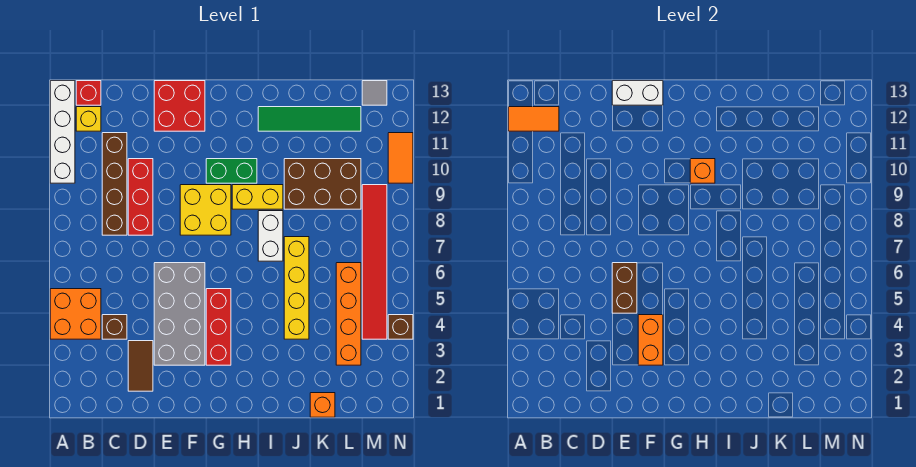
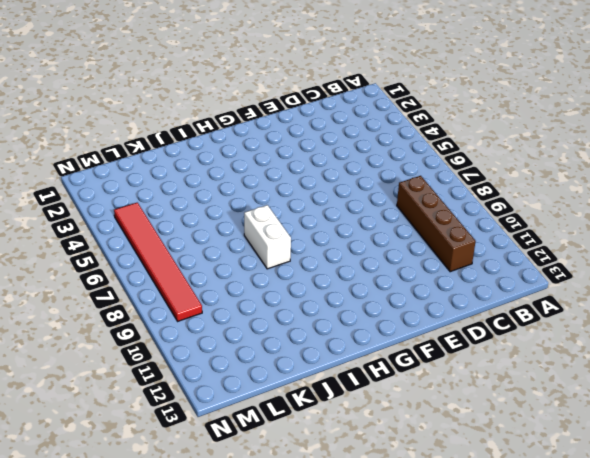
none -> orange brick A4:B5 level 1
none -> white brick A10:A13 level 1
none -> yellow brick B12 level 1

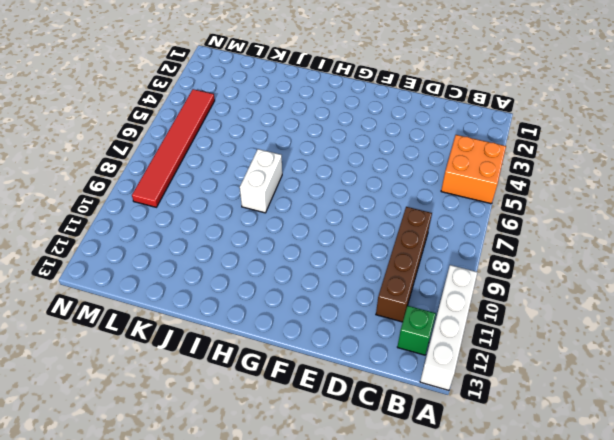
green brick B12 level 1 -> yellow brick B12 level 1
none -> red brick B13 level 1
none -> brown brick C4 level 1
none -> brown tile D2:D3 level 1

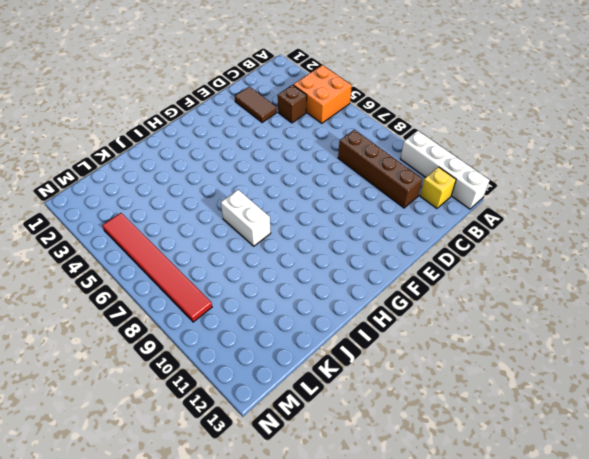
none -> red brick B13 level 1
none -> red brick D8:D10 level 1
none -> grey brick E3:F6 level 1

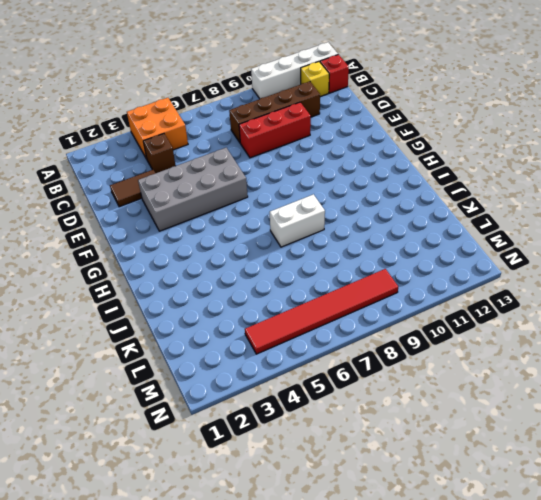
none -> red brick E12:F13 level 1
none -> yellow brick F8:G9 level 1
none -> red brick G3:G5 level 1

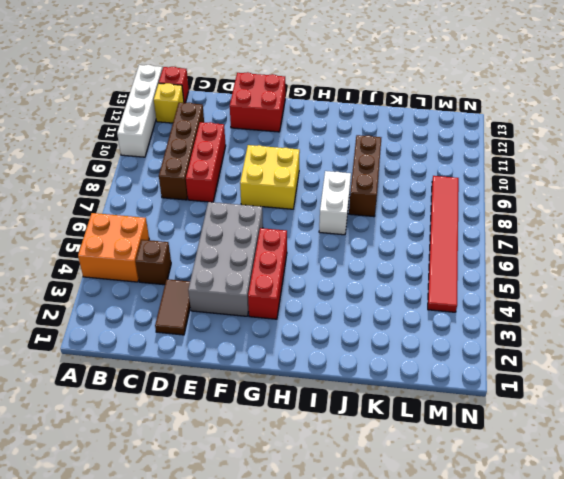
brown brick J8:J10 level 1 -> brown brick J9:L10 level 1
none -> green brick G10:H10 level 1
none -> yellow brick H9:I9 level 1
none -> green tile I12:L12 level 1

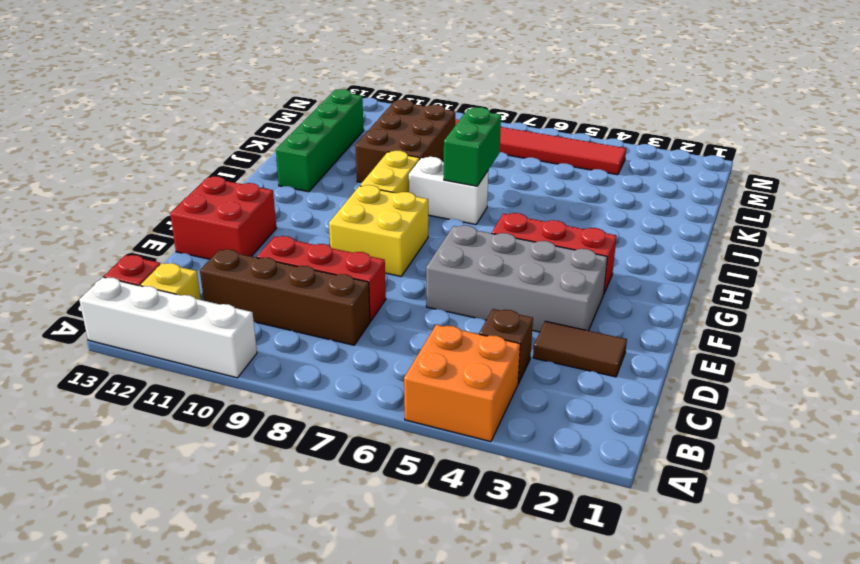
green brick I7:J7 level 2 -> green brick G10:H10 level 1
green brick I12:L12 level 1 -> green tile I12:L12 level 1
none -> yellow brick J4:J7 level 1
none -> orange brick K1 level 1
none -> orange brick L3:L6 level 1

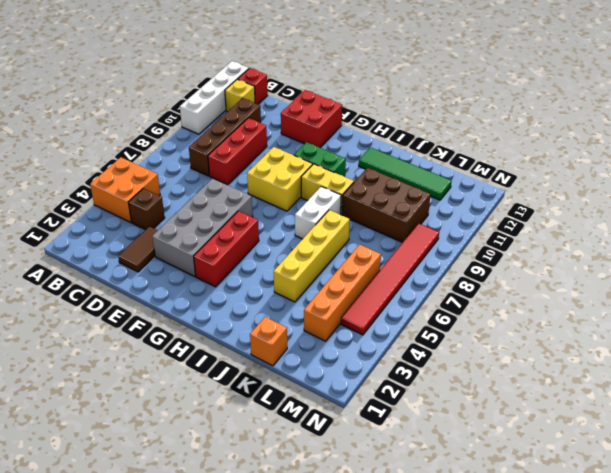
none -> grey tile M13 level 1
none -> brown brick N4 level 1
none -> orange tile N10:N11 level 1

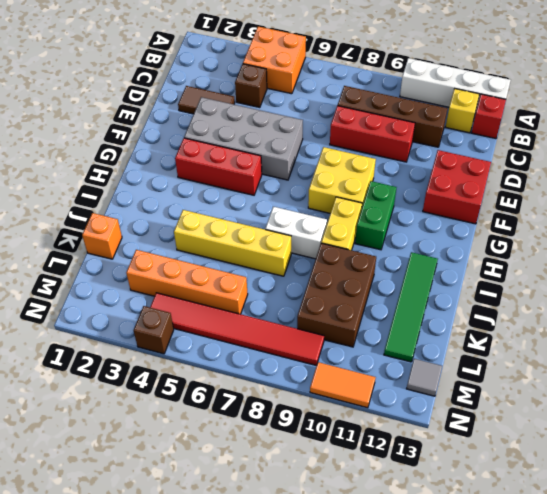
none -> orange tile A12:B12 level 2
none -> brown brick E5:E6 level 2
none -> white brick E13:F13 level 2

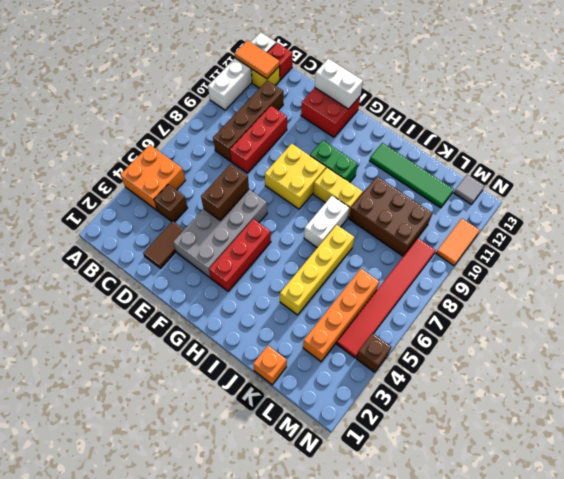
none -> orange brick F3:F4 level 2
none -> orange brick H10 level 2

